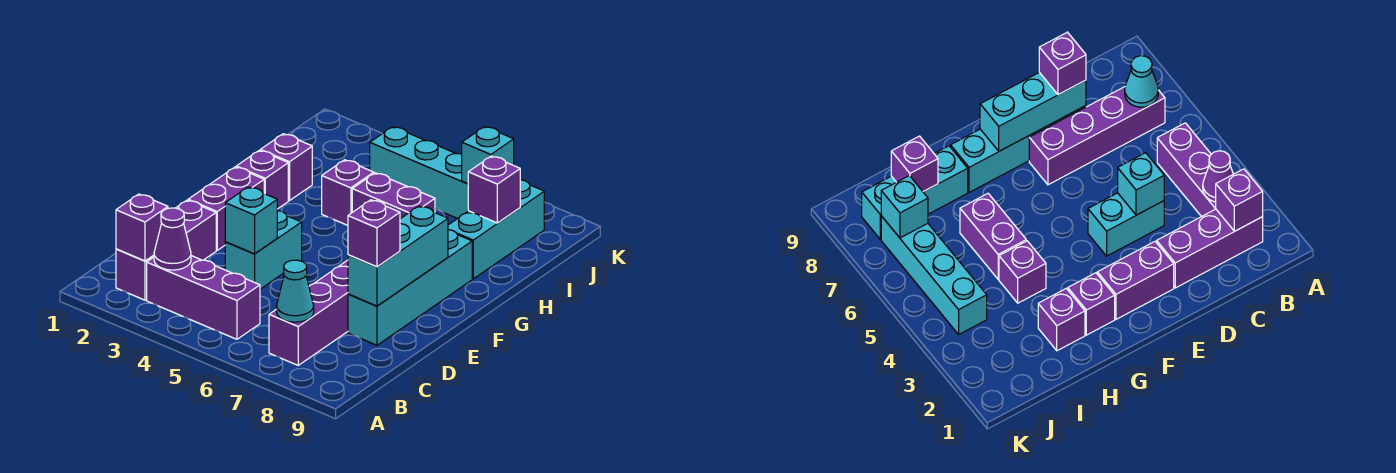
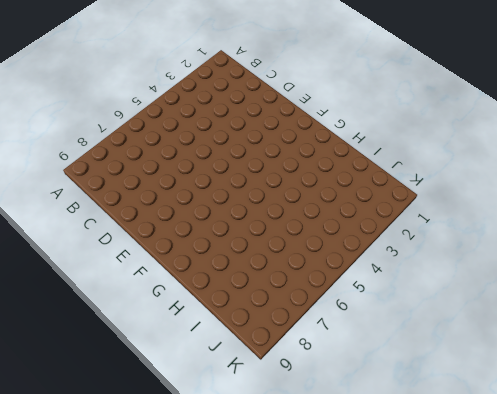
none -> purple brick B2:D2 level 1
none -> purple brick B3:B5 level 1
none -> purple brick B7:E7 level 1

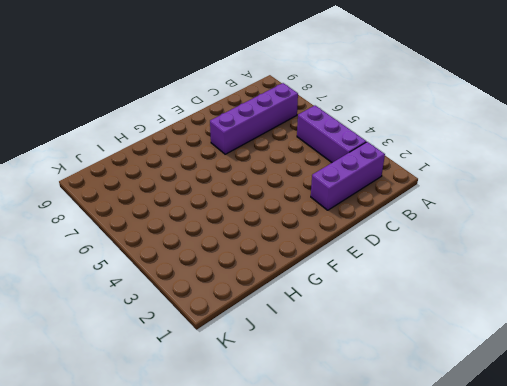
none -> cyan brick D4:E4 level 1
none -> cyan brick D8:G8 level 1
none -> purple brick E2:F2 level 1

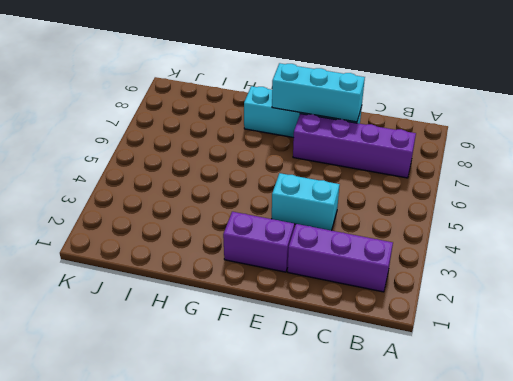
none -> purple brick B3:B5 level 1
none -> purple brick G2 level 1
none -> purple brick H2 level 1

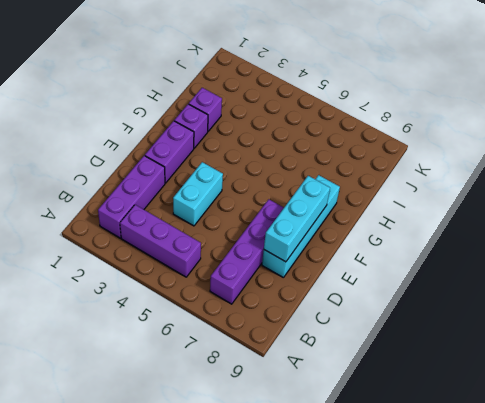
none -> purple brick H4 level 1
none -> purple brick H5:H6 level 1
none -> cyan brick H8:J8 level 1

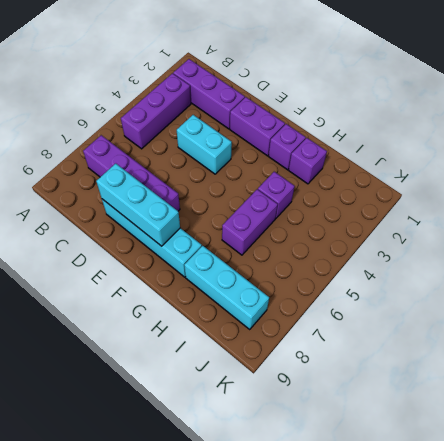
none -> cyan brick J4:J7 level 1
none -> purple brick B2 level 2
none -> purple cone B3 level 2

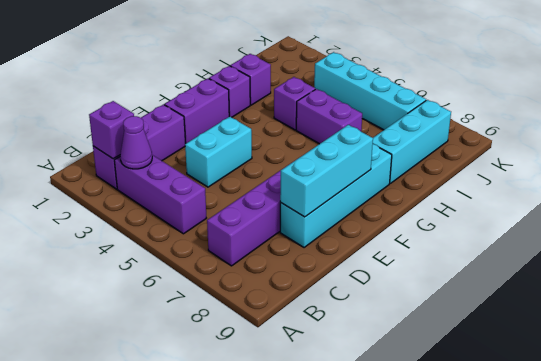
none -> cyan cone B7 level 2
none -> cyan brick D4 level 2
none -> purple brick I8 level 2

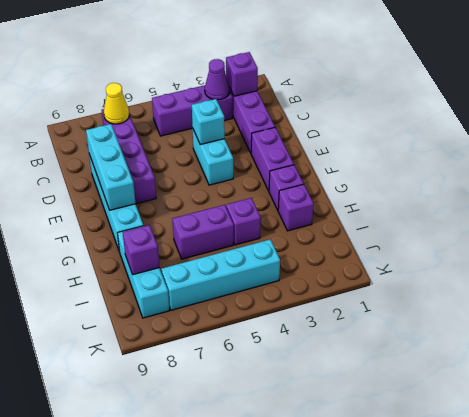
yellow cone B7 level 2 -> cyan cone B7 level 2
none -> cyan brick J7 level 2
none -> purple brick D8 level 3

